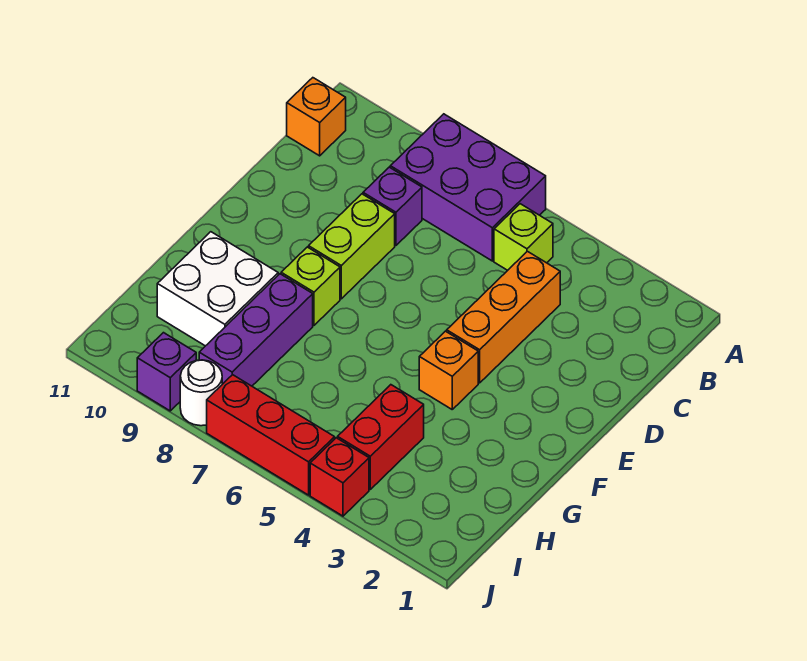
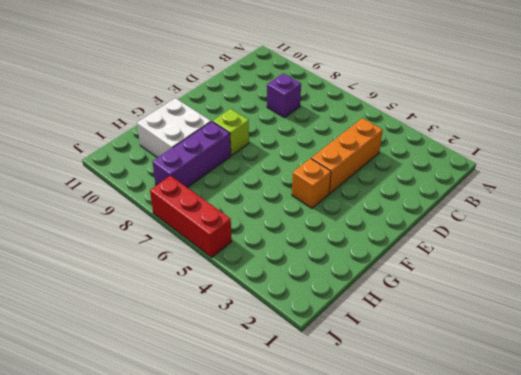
none -> purple brick A6:B8 level 1
none -> lime brick B5 level 1
none -> orange brick B11 level 1

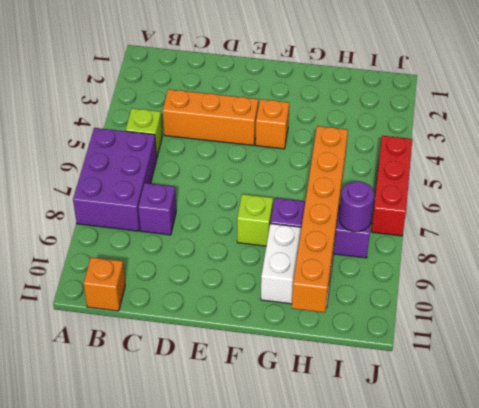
orange brick H6:H11 level 2 -> none
purple round brick I8 level 2 -> none
none -> lime brick D8:E8 level 1
none -> red brick H4:I4 level 1
none -> red brick J4 level 1

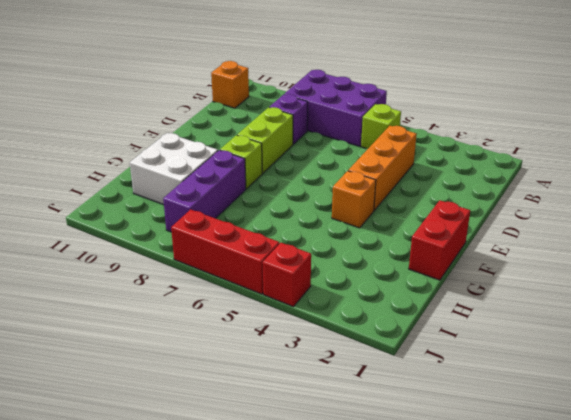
red brick F1:G1 level 1 -> red brick H4:I4 level 1
none -> white round brick J8 level 1
none -> purple brick J9 level 1

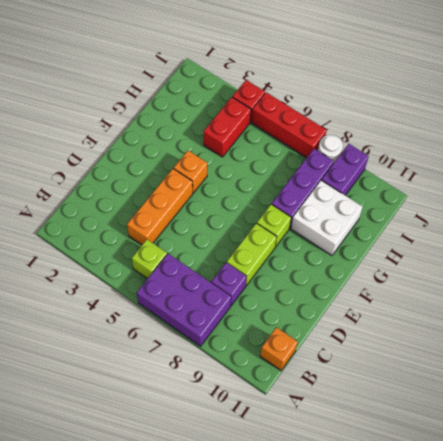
purple brick I9:J9 level 1 -> purple brick J9 level 1

